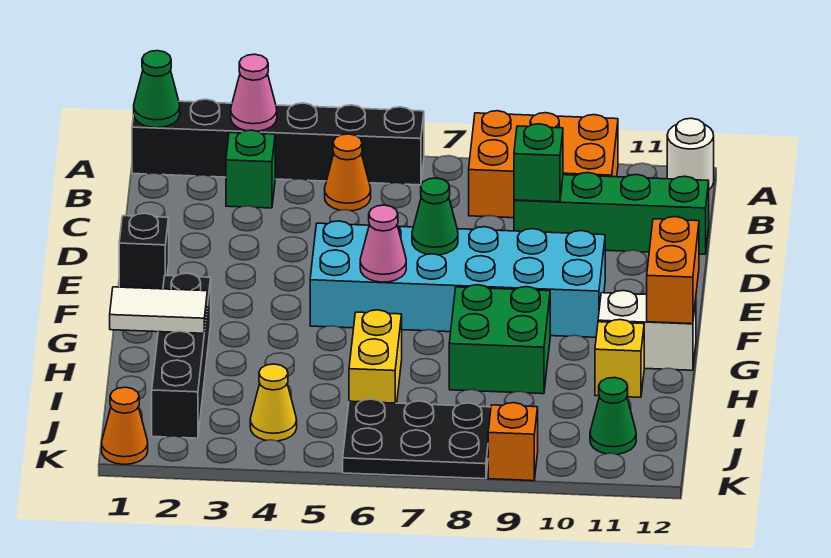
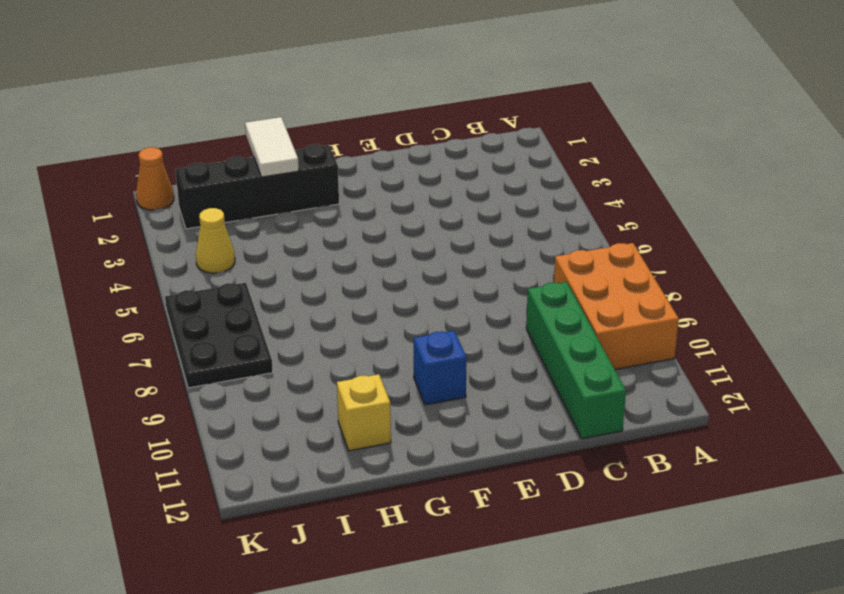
blue brick F10 level 1 -> cyan brick E5:F10 level 1
none -> black brick A1:A6 level 1
none -> white round brick A12 level 1
none -> green brick B3 level 1

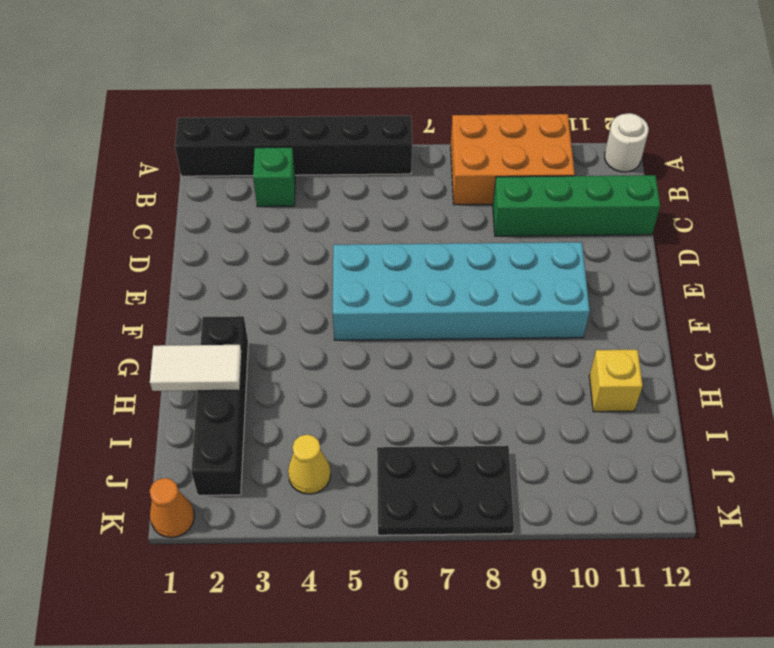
none -> orange cone B5 level 1
none -> black brick E1 level 1
none -> green brick G8:H9 level 1

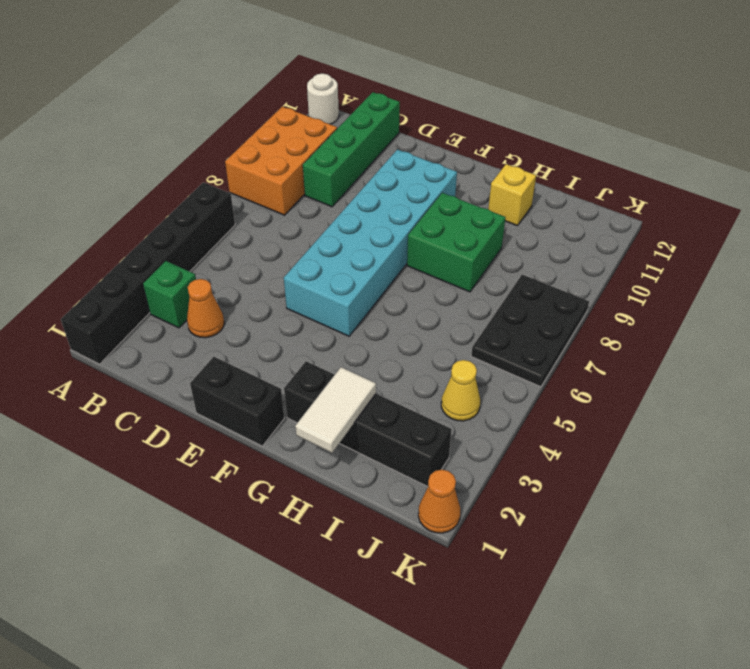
orange cone C3 level 1 -> orange cone B5 level 1
black brick E1:F1 level 1 -> black brick E1 level 1
none -> white brick G11:G12 level 1
none -> yellow brick H6:I6 level 1
none -> green cone J11 level 1

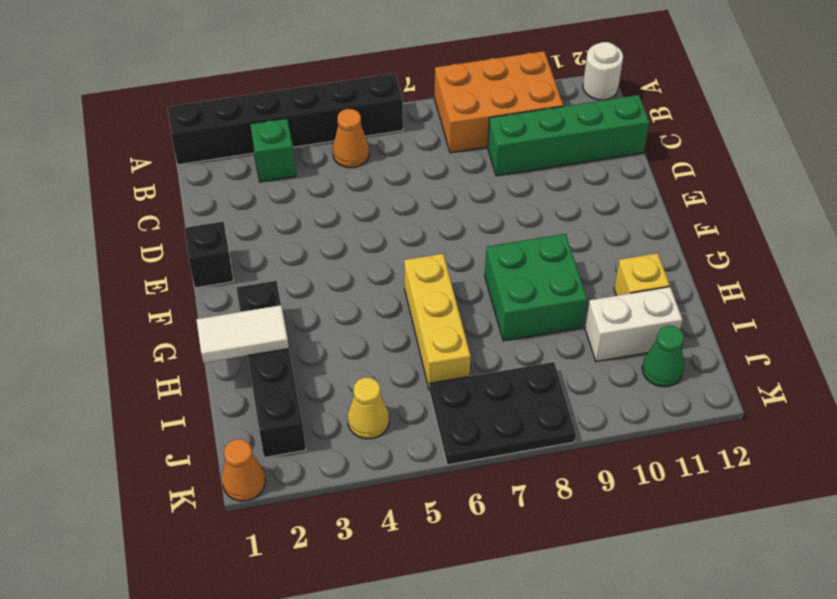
yellow brick G6:I6 level 1 -> yellow brick H6:I6 level 1
white brick I10:I11 level 1 -> white brick G11:G12 level 1
none -> cyan brick E5:F10 level 1
none -> orange brick K9 level 1
none -> green cone A1 level 2

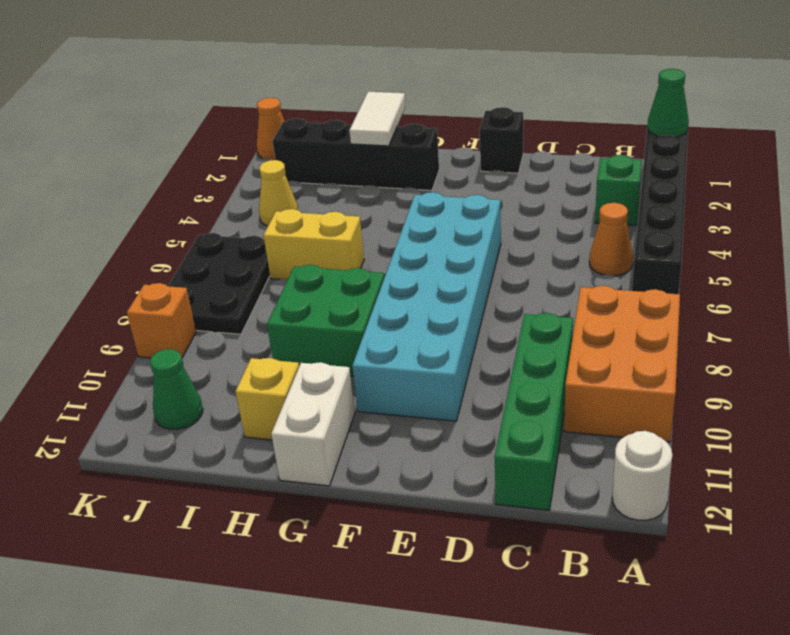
none -> pink cone A3 level 2
none -> green brick C9 level 2
none -> green cone E7 level 2

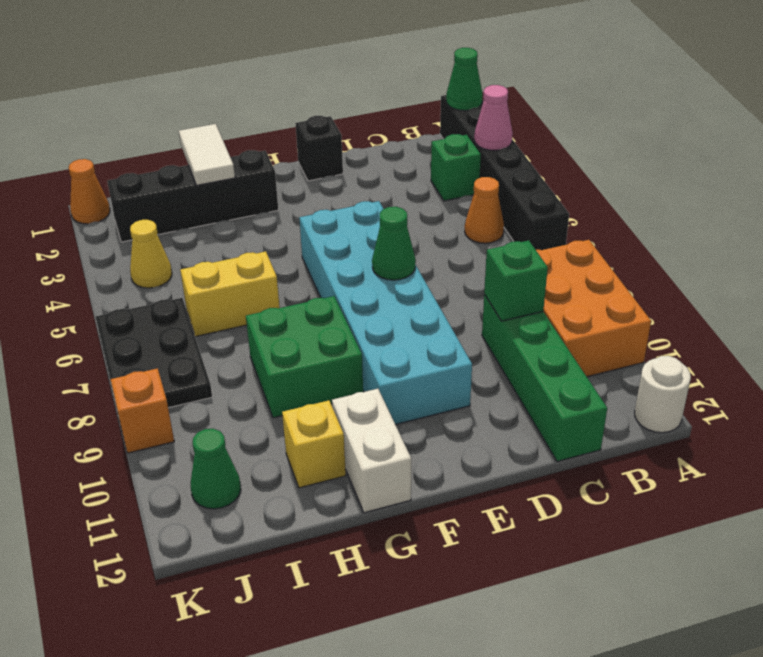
none -> pink cone F6 level 2
none -> orange brick F12:G12 level 2

